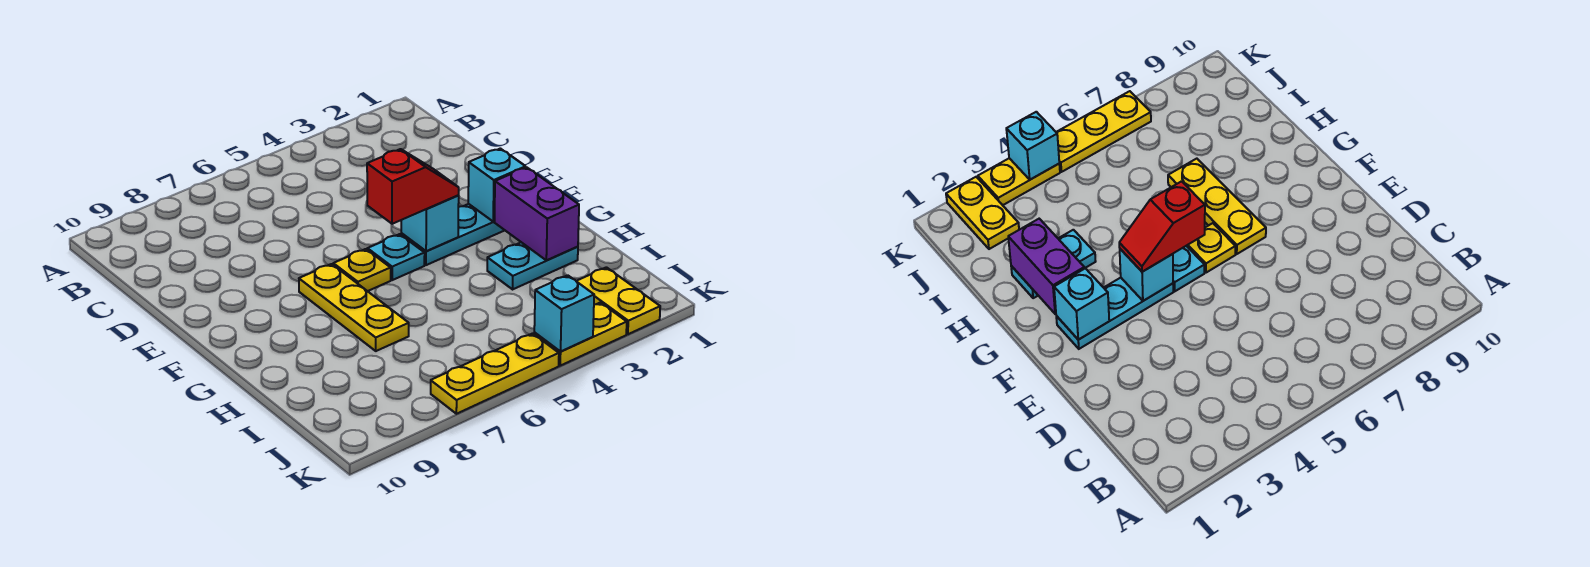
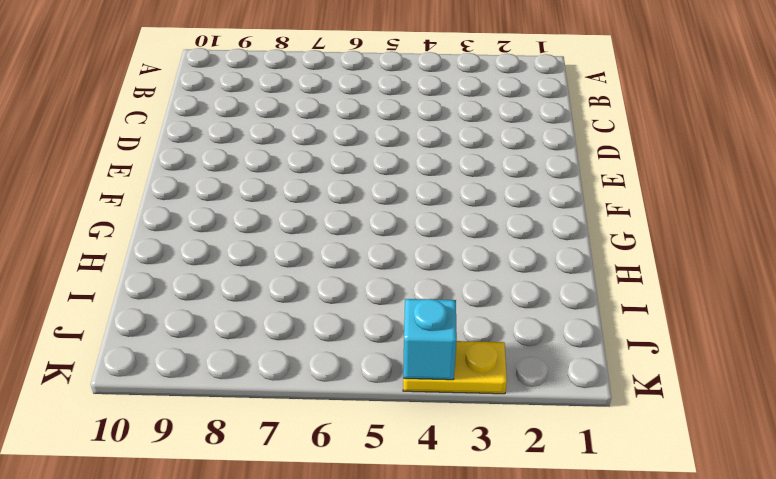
none -> cyan plate F2:F4 level 1
none -> cyan plate F5 level 1
none -> yellow plate F6 level 1

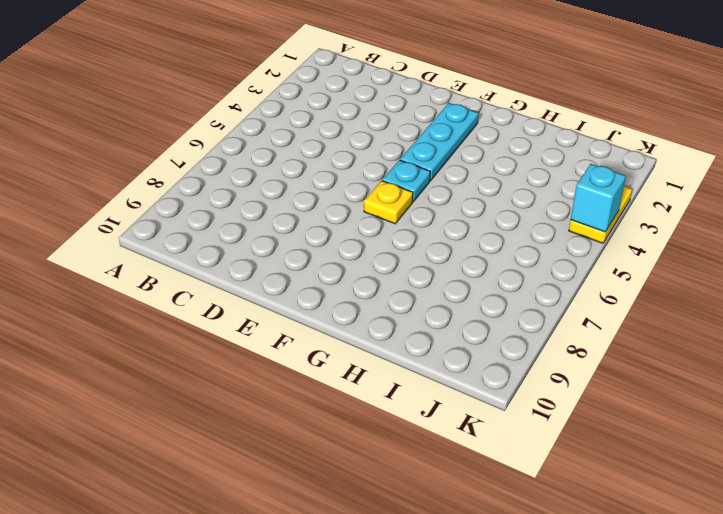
none -> yellow plate F7:H7 level 1
none -> cyan plate H2:H3 level 1
none -> yellow plate J2:K2 level 1

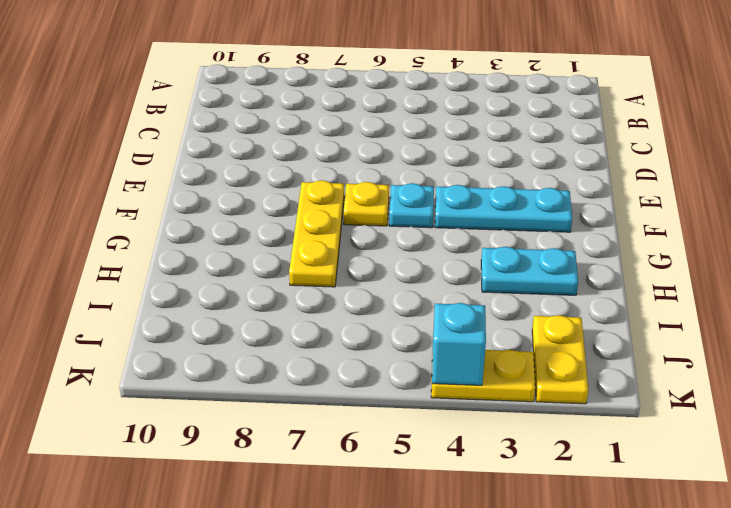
none -> yellow plate K5:K7 level 1
none -> cyan brick F2 level 2
none -> cyan brick F4 level 2

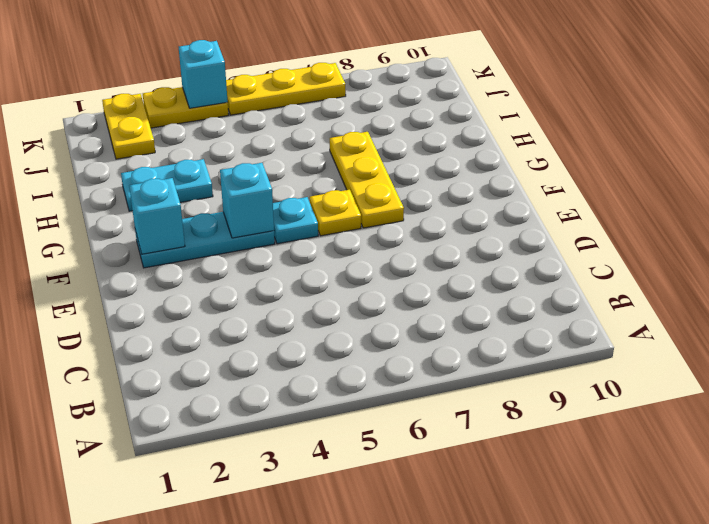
none -> purple brick G2:H2 level 2
none -> red slope F4:F5 level 3 top 5

